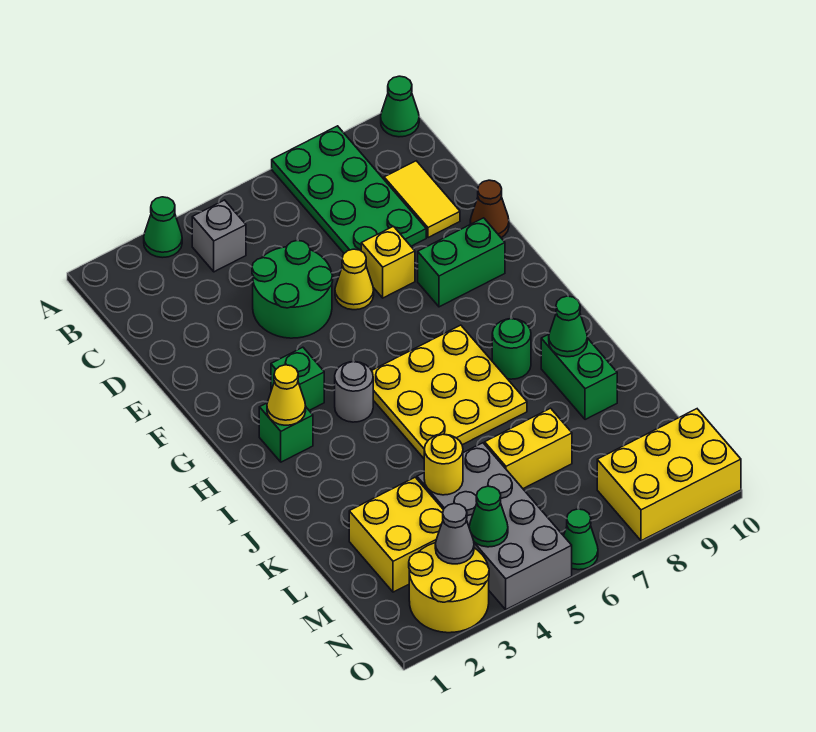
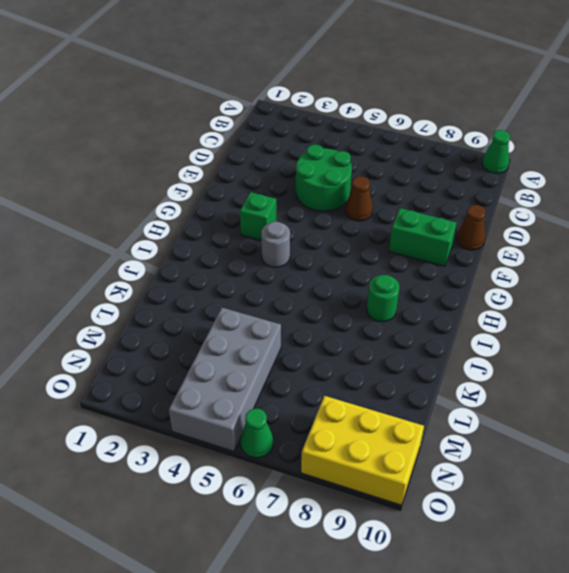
brown cone E6 level 1 -> yellow cone E6 level 1
none -> green cone A3 level 1
none -> green plate A7:D8 level 1
none -> grey brick B4 level 1

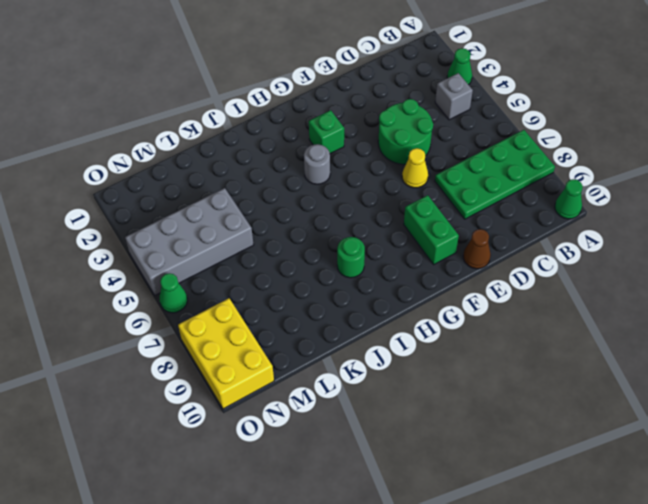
none -> yellow tile C9:D9 level 1
none -> yellow brick E7 level 1
none -> green brick H2 level 1

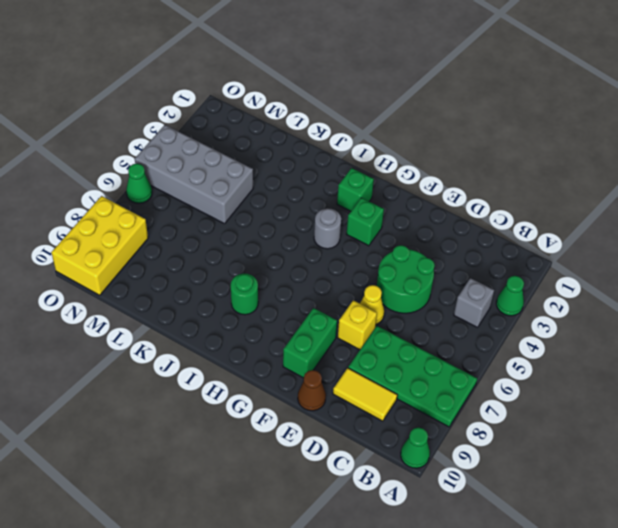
none -> yellow plate H5:J7 level 1
none -> green brick J9:K9 level 1
none -> yellow brick L2:M3 level 1

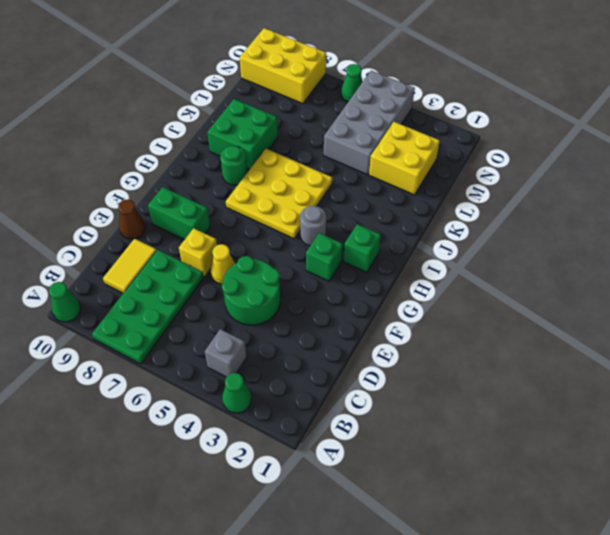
green brick J8:K9 level 1 -> green brick J9:K9 level 1
none -> yellow brick L6:L7 level 1
none -> yellow round brick N2:O3 level 1
none -> yellow cone H2 level 2

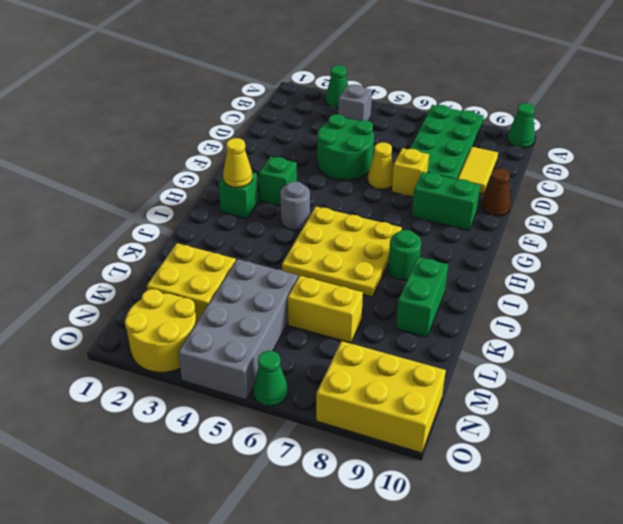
none -> green cone J9 level 2
none -> yellow round brick L4 level 2
none -> grey cone N3 level 2

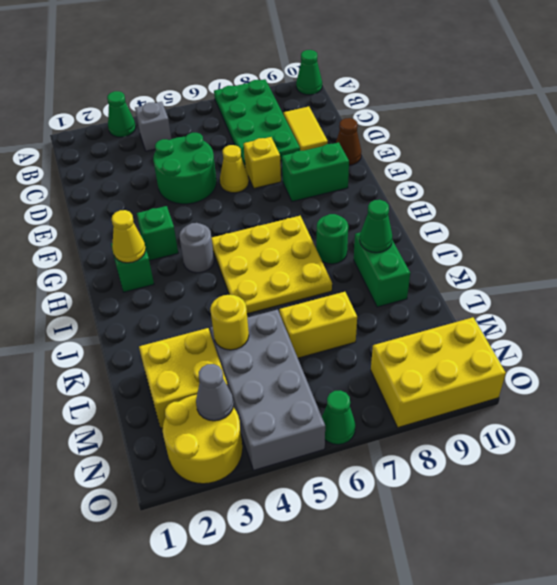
none -> green cone N4 level 2

